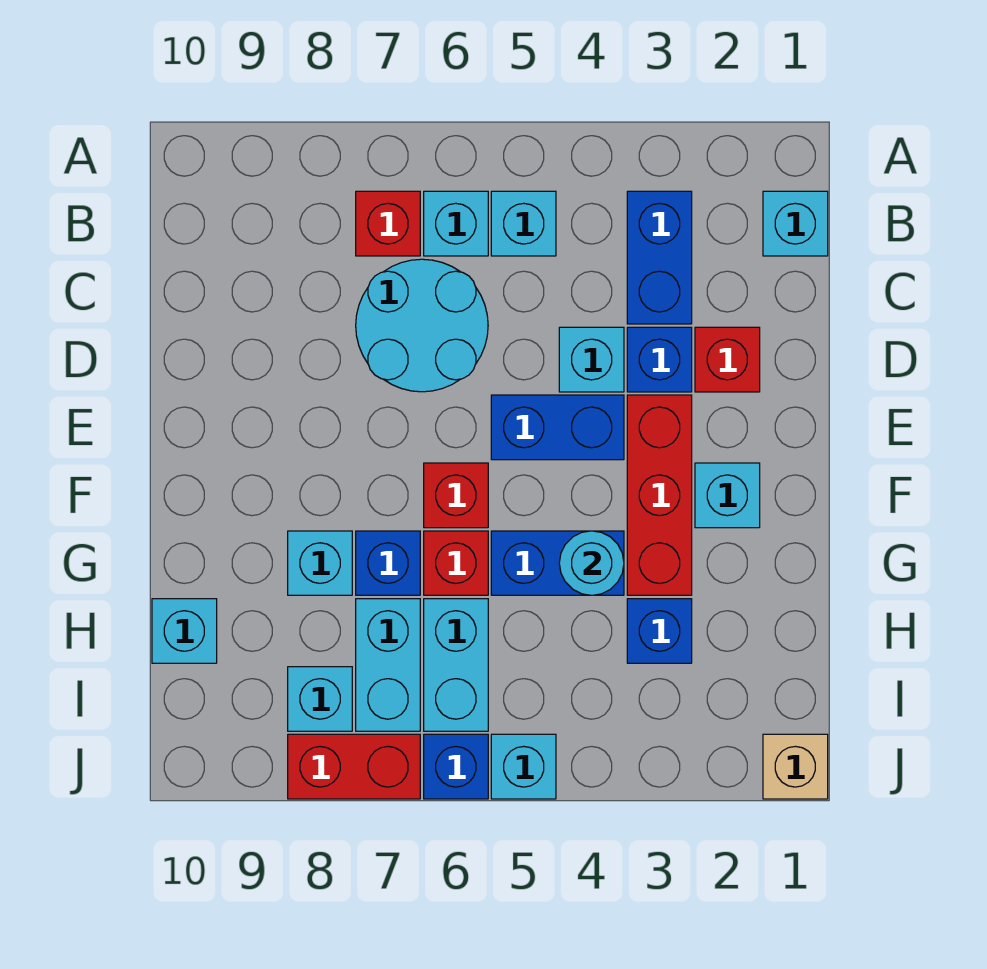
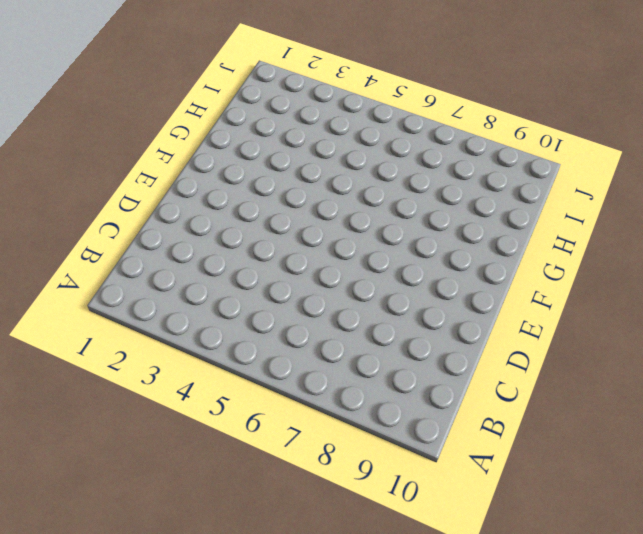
none -> cyan brick B1 level 1
none -> blue brick B3:C3 level 1
none -> cyan brick B5 level 1

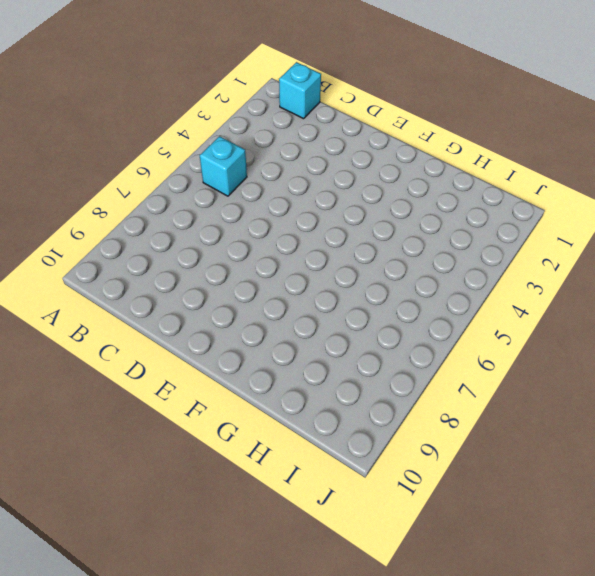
none -> blue brick B3:C3 level 1
none -> cyan brick B6 level 1
none -> red brick B7 level 1

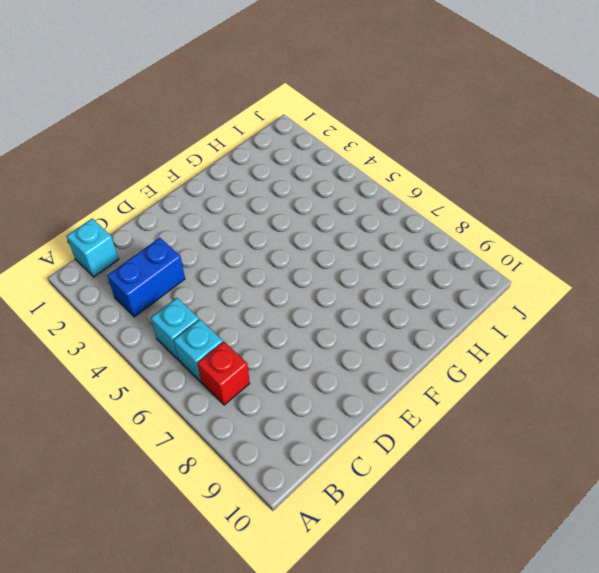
none -> cyan round brick C6:D7 level 1
none -> red brick D2 level 1
none -> blue brick D3 level 1

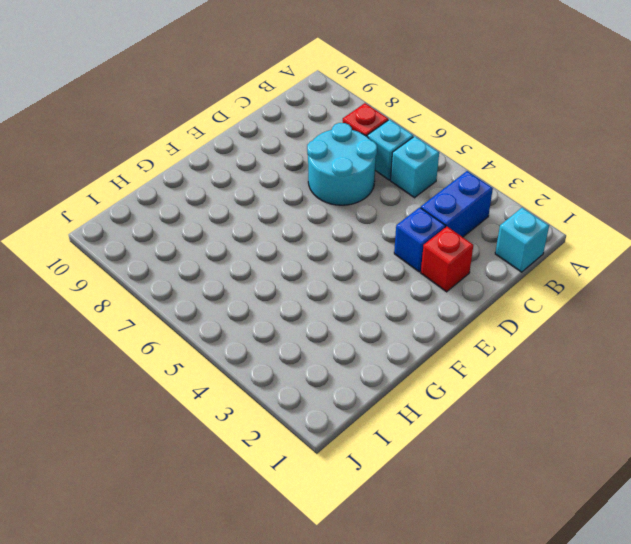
none -> cyan brick D4 level 1
none -> red brick E3:G3 level 1
none -> blue brick E4:E5 level 1

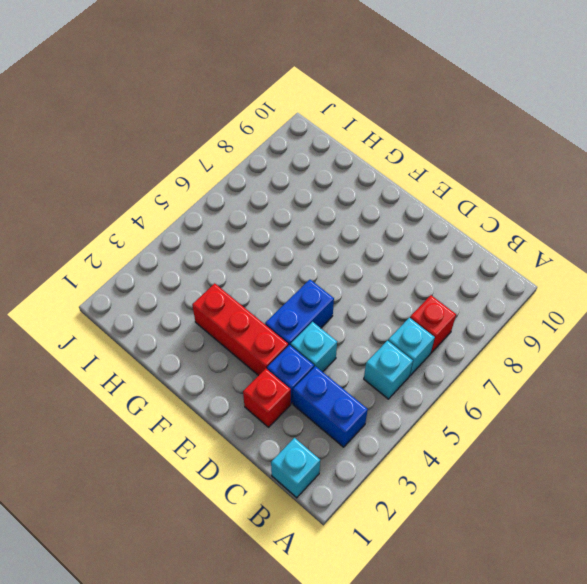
none -> cyan round brick C6:D7 level 1
none -> cyan brick F2 level 1
none -> red brick F6 level 1

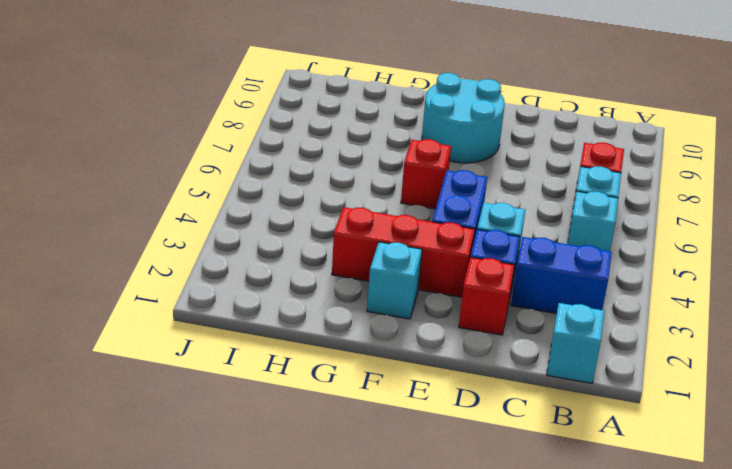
cyan round brick E8:F9 level 1 -> cyan round brick C6:D7 level 1
none -> blue brick G4:G5 level 1
none -> red brick G6 level 1
none -> blue brick G7 level 1

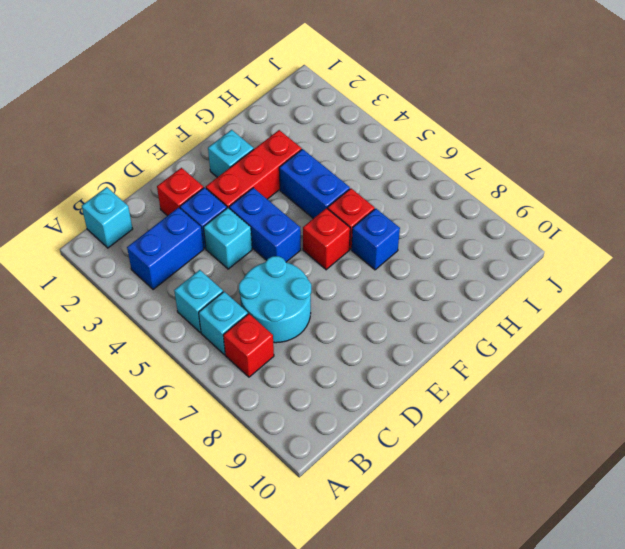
none -> cyan brick G8 level 1
none -> blue brick H3 level 1
none -> cyan brick H6:I6 level 1

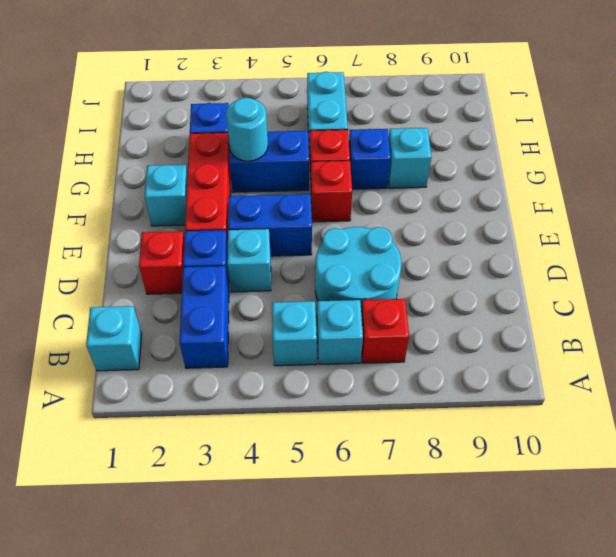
none -> cyan brick H7:I7 level 1
none -> cyan brick H10 level 1
none -> cyan brick I8 level 1

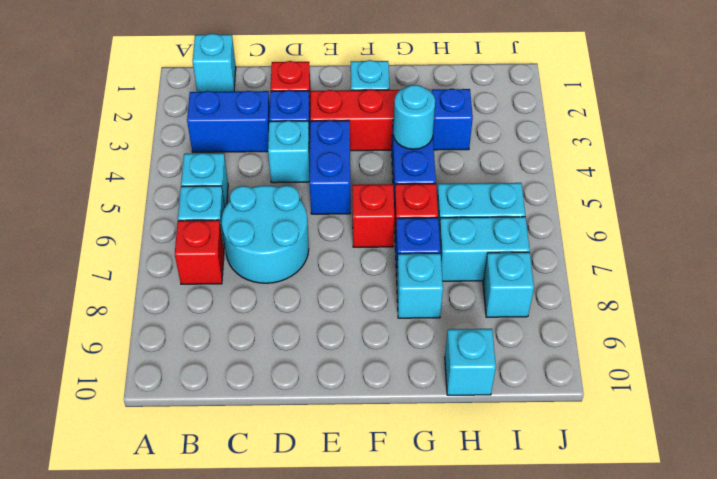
none -> tan brick J1 level 1
none -> cyan brick J5 level 1
none -> blue brick J6 level 1

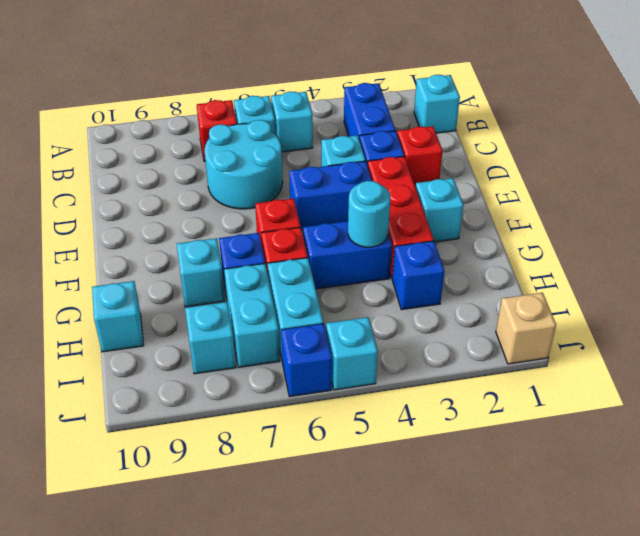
none -> red brick J7:J8 level 1

